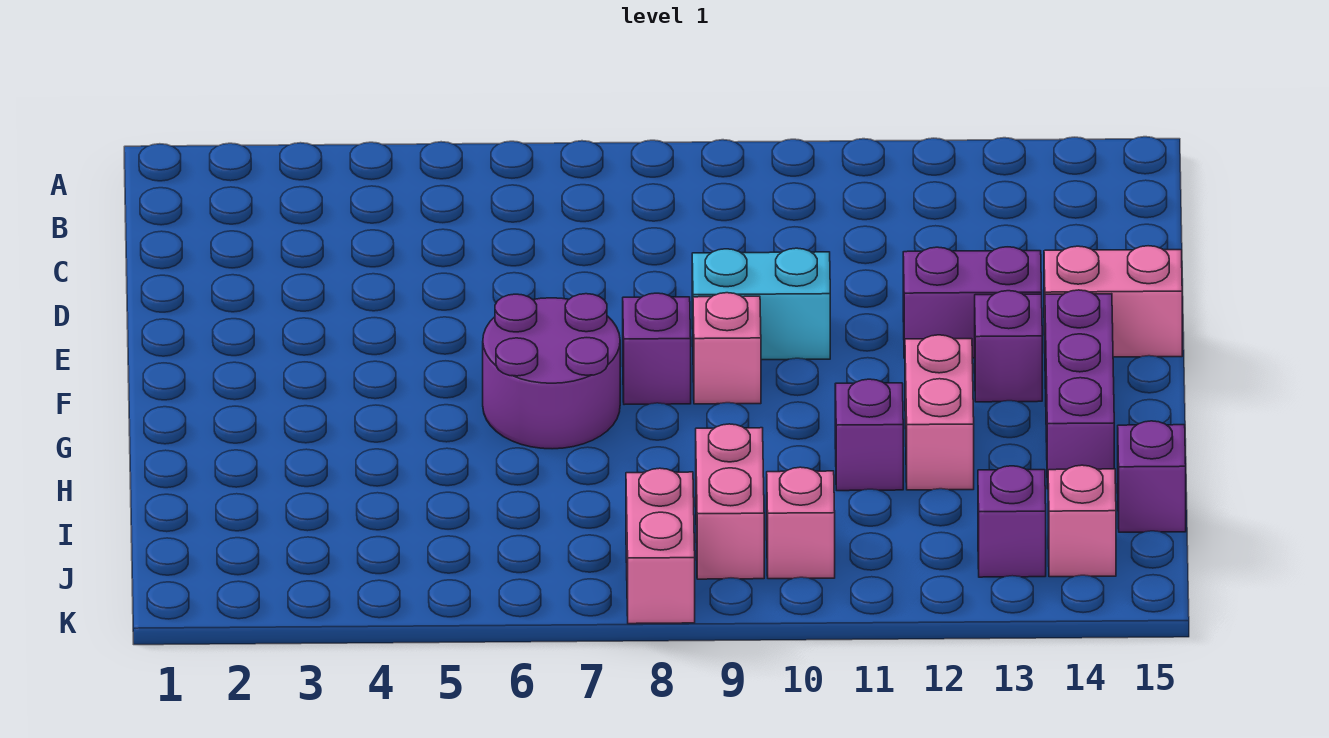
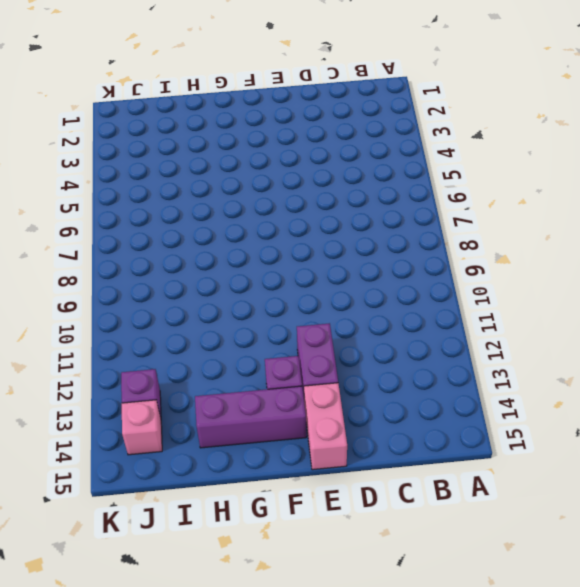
none -> cyan brick E9:E10 level 1
none -> purple round brick F6:G7 level 1
none -> purple brick F8 level 1

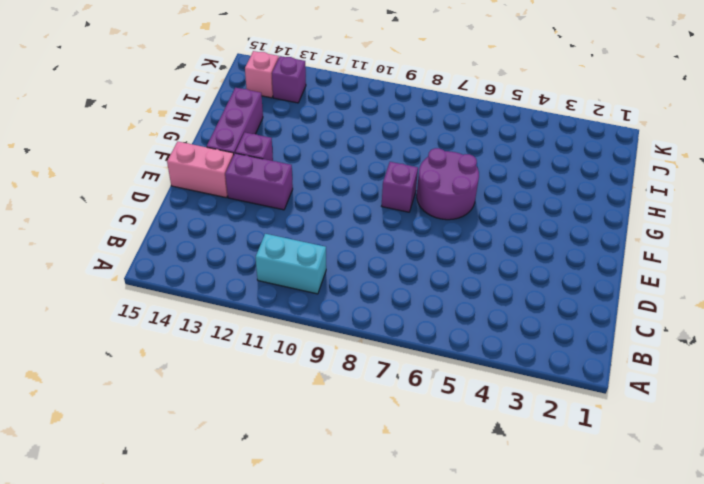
cyan brick B10:B11 level 1 -> cyan brick E9:E10 level 1
none -> pink brick F9 level 1
none -> pink brick G12:H12 level 1
none -> purple brick H11 level 1

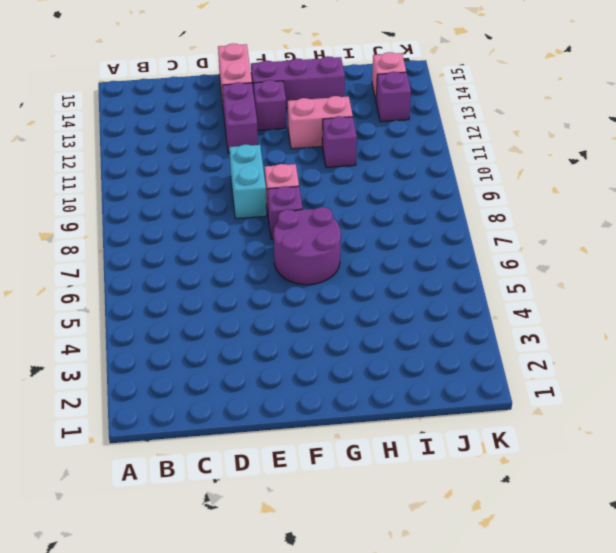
none -> pink brick I9:J9 level 1
none -> purple brick I15 level 1
none -> pink brick J8:K8 level 1

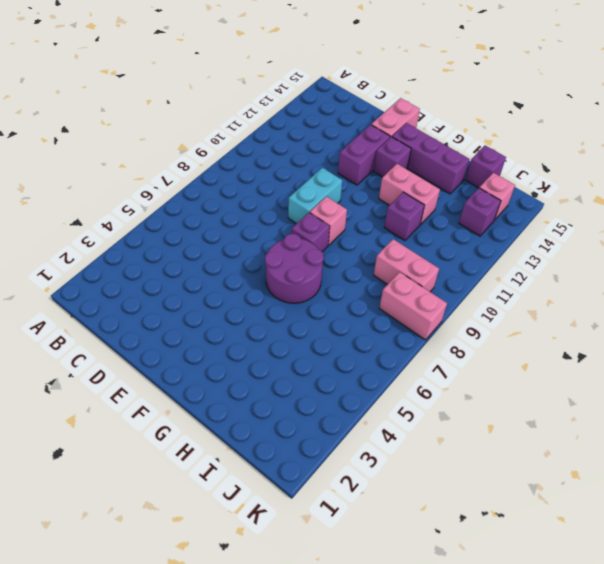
none -> pink brick J10 level 1

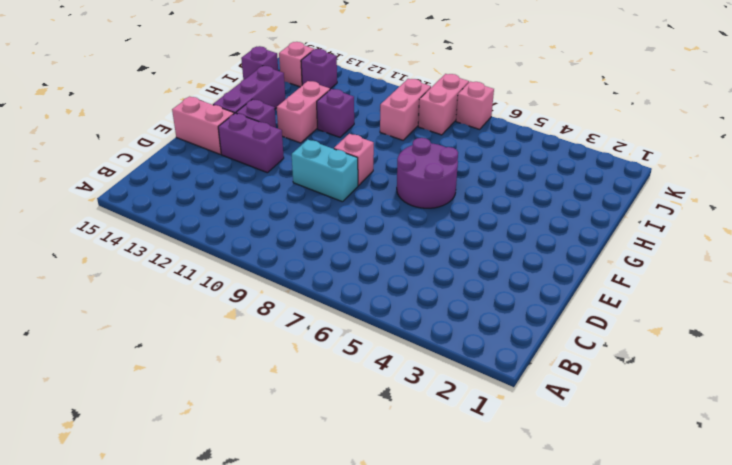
pink brick K7 level 1 -> pink brick J10 level 1
none -> purple brick F8 level 1

